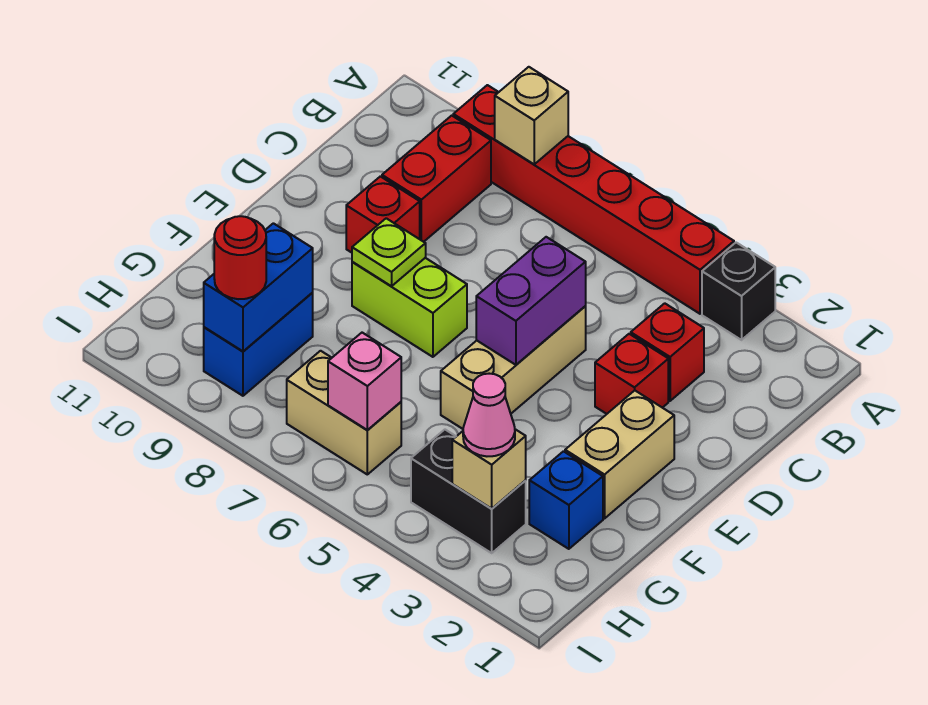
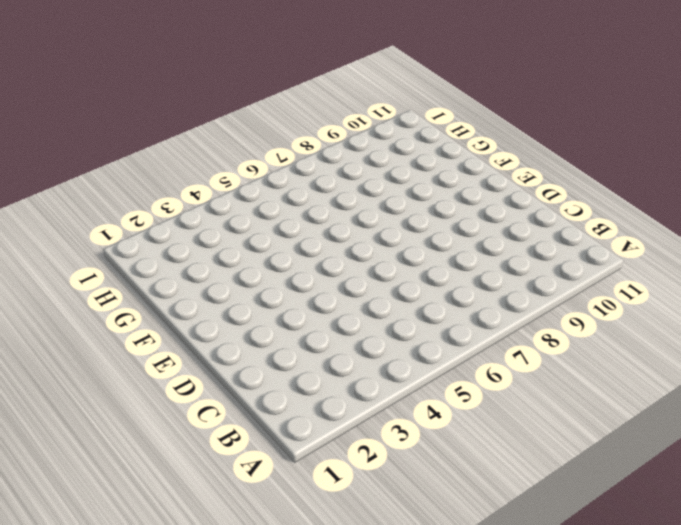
none -> black brick A3 level 1
none -> red brick A4:A9 level 1
none -> red brick B9:C9 level 1

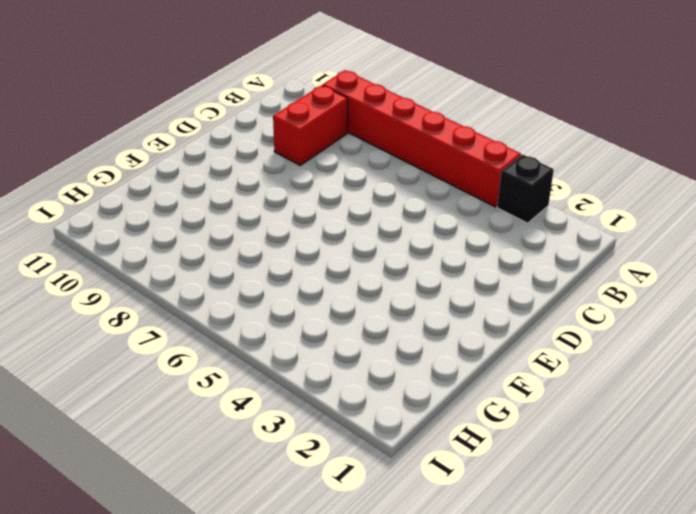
none -> red brick C3 level 1
none -> red brick D3 level 1
none -> tan brick D5:F5 level 1

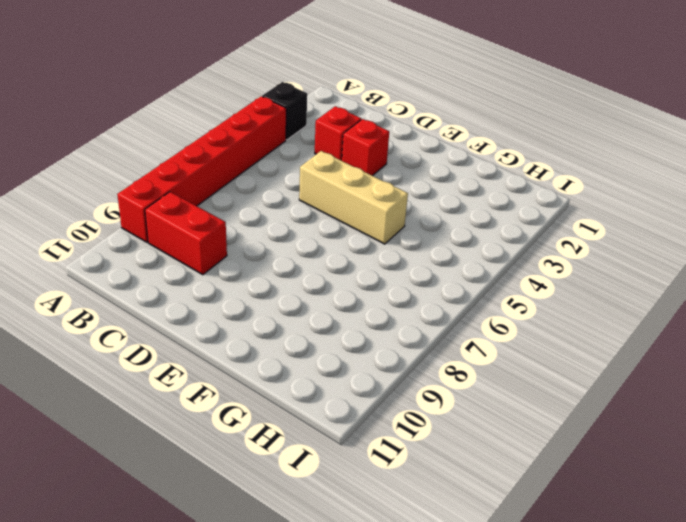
none -> red brick D9 level 1
none -> tan brick E2:F2 level 1
none -> lime brick E7:E8 level 1

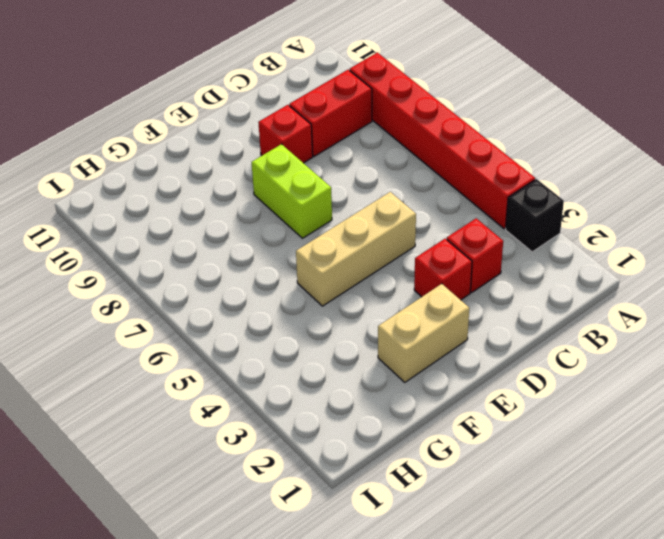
none -> blue brick G2 level 1
none -> blue brick G9:H9 level 1
none -> black brick H3:H4 level 1

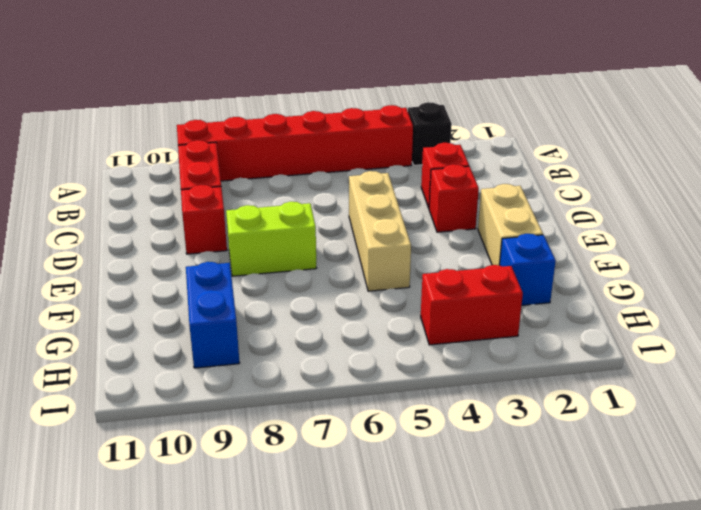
red brick H3:H4 level 1 -> black brick H3:H4 level 1
none -> tan brick H6:H7 level 1
none -> tan brick A8 level 2
none -> purple brick D5:E5 level 2

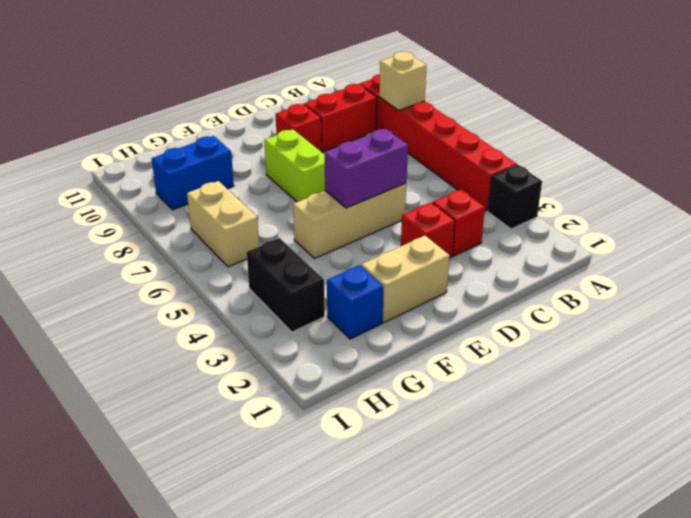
none -> lime plate E8 level 2
none -> blue brick G9:H9 level 2
none -> tan brick H3 level 2

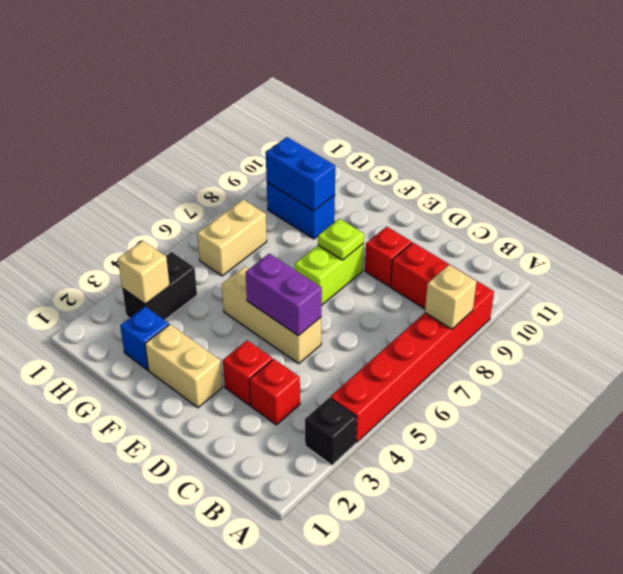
none -> pink brick H6 level 2
none -> pink cone H3 level 3
none -> red round brick H9 level 3

